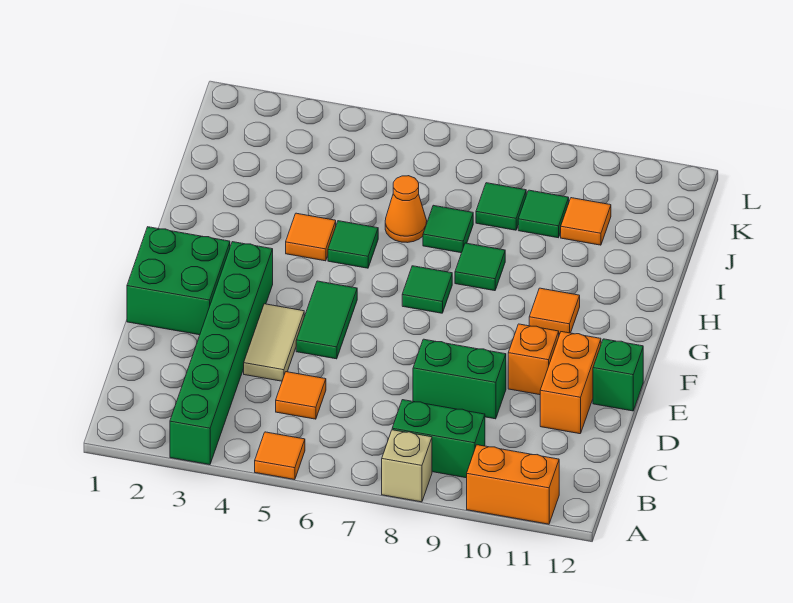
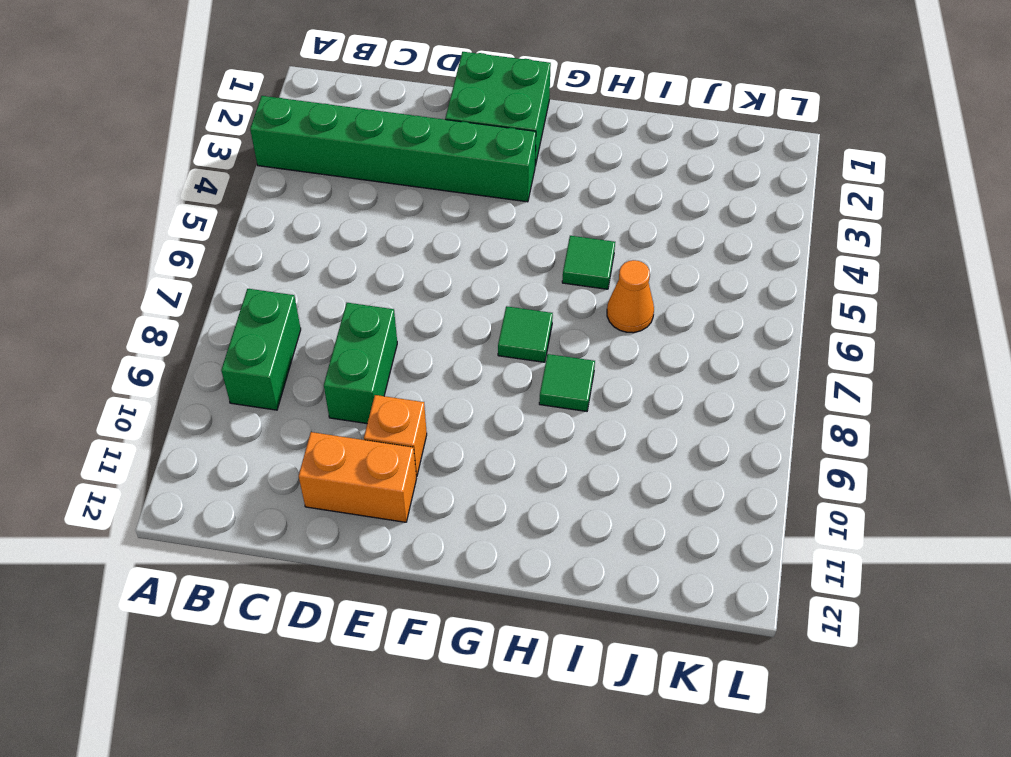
none -> orange tile A5 level 1
none -> tan brick A8 level 1
none -> orange brick A10:A11 level 1

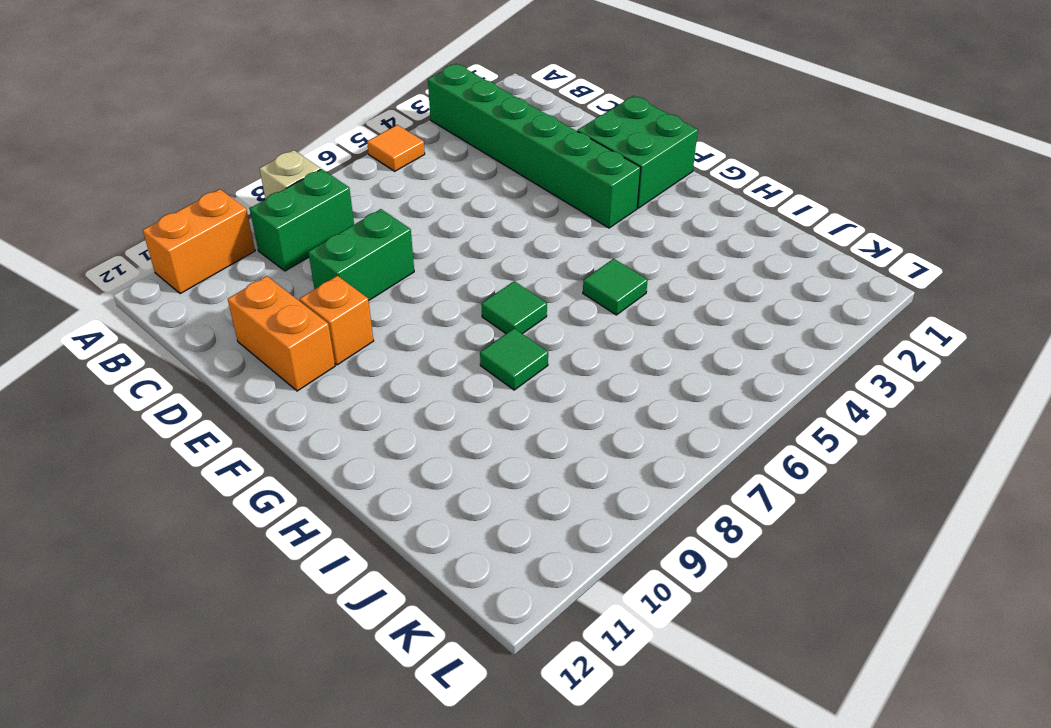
none -> orange tile C5 level 1
none -> tan tile D4:E4 level 1
none -> green tile E5:F5 level 1

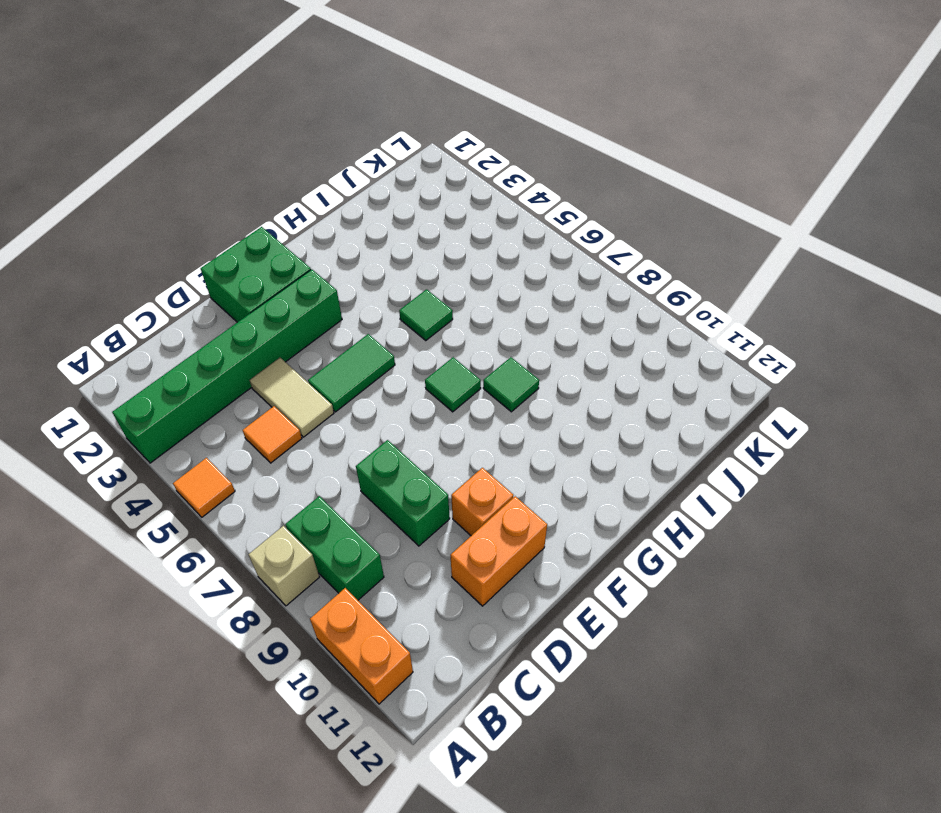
tan tile D4:D5 level 1 -> tan tile D4:E4 level 1
none -> green brick E12 level 1
none -> orange tile G10 level 1
none -> orange tile H4 level 1

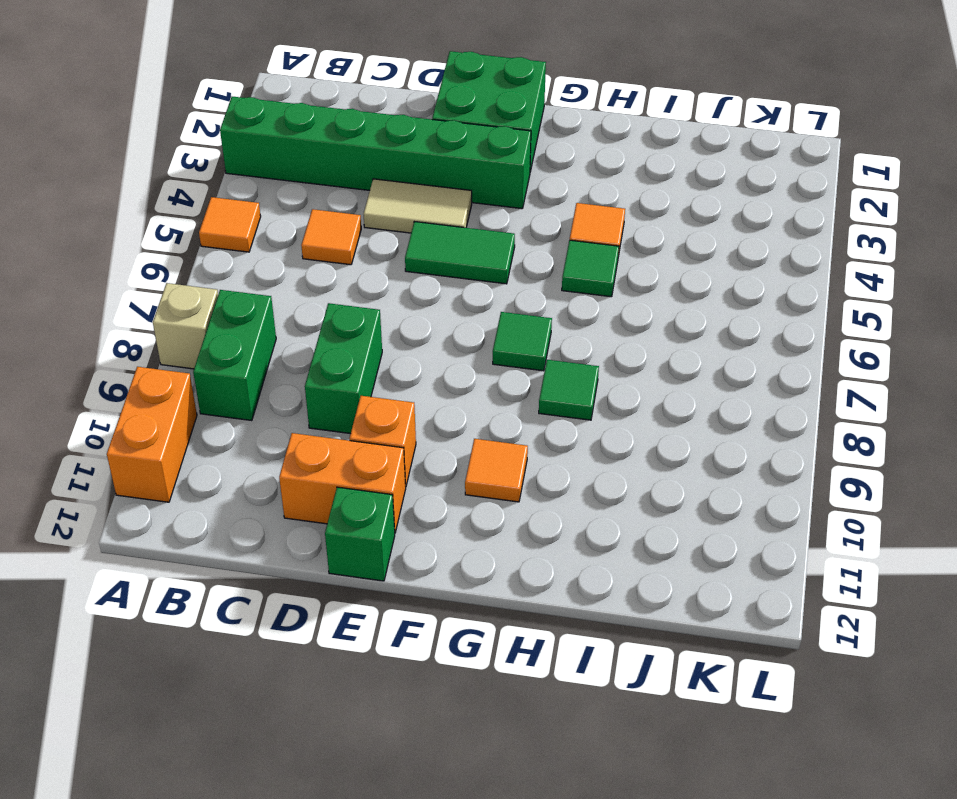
none -> orange cone I6 level 1
none -> green tile I7 level 1
none -> green tile J8 level 1

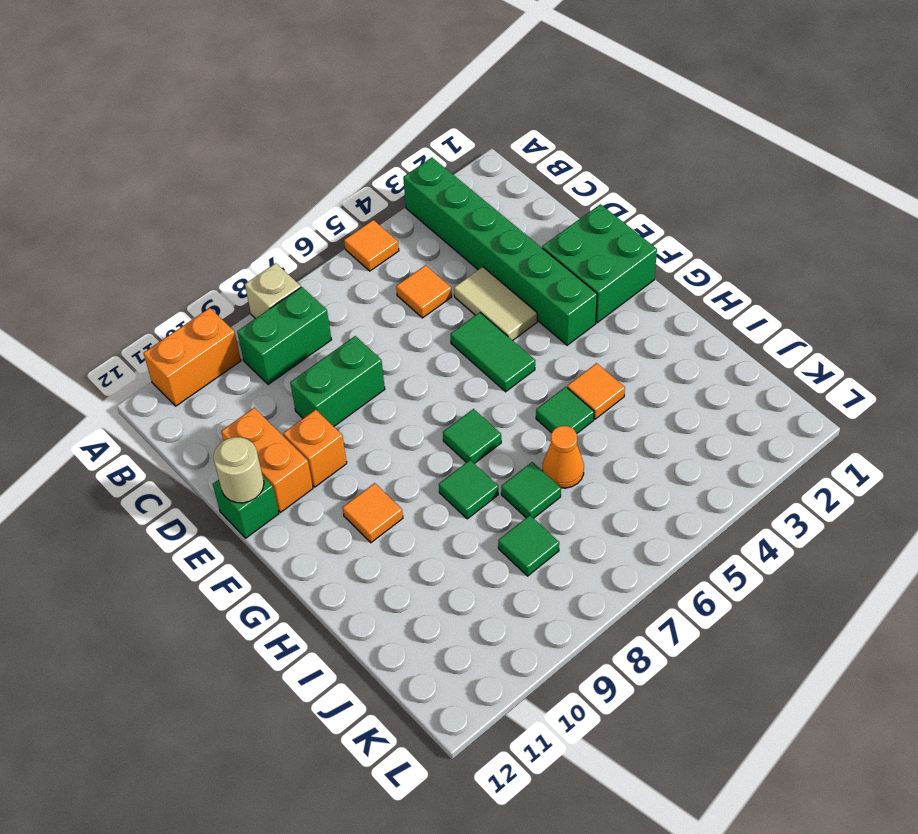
tan round brick E12 level 2 -> none
none -> green tile J9 level 1
none -> orange tile J10 level 1

